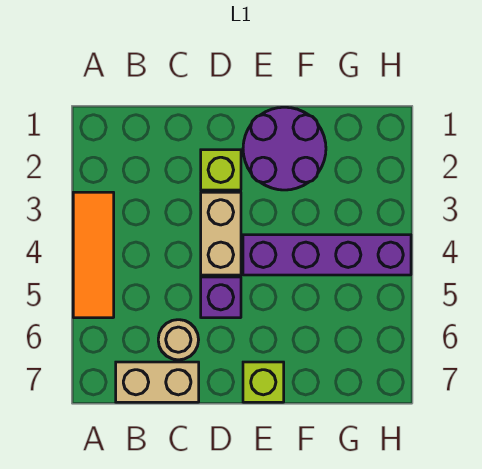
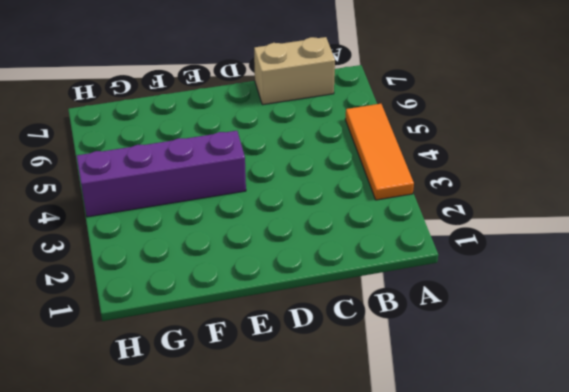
none -> tan round brick C6 level 1
none -> lime brick D2 level 1

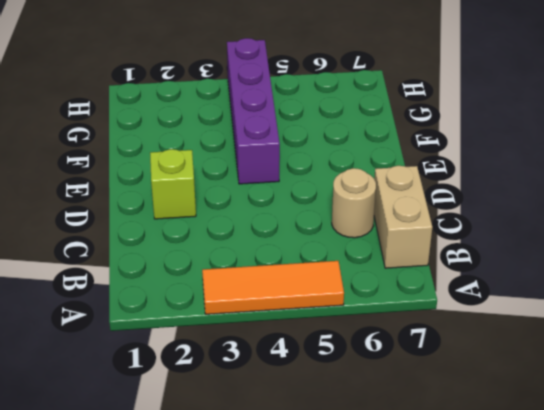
none -> tan brick D3:D4 level 1
none -> purple brick D5 level 1

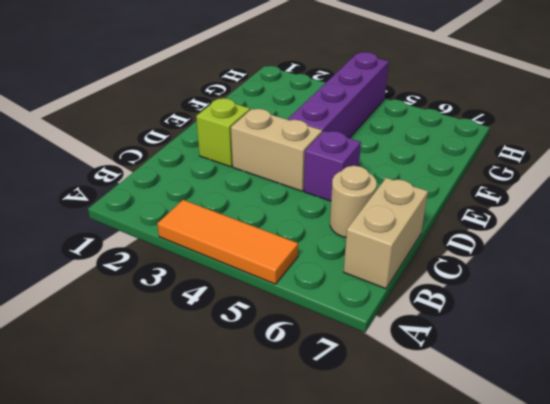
none -> purple round brick E1:F2 level 1
none -> lime brick E7 level 1

